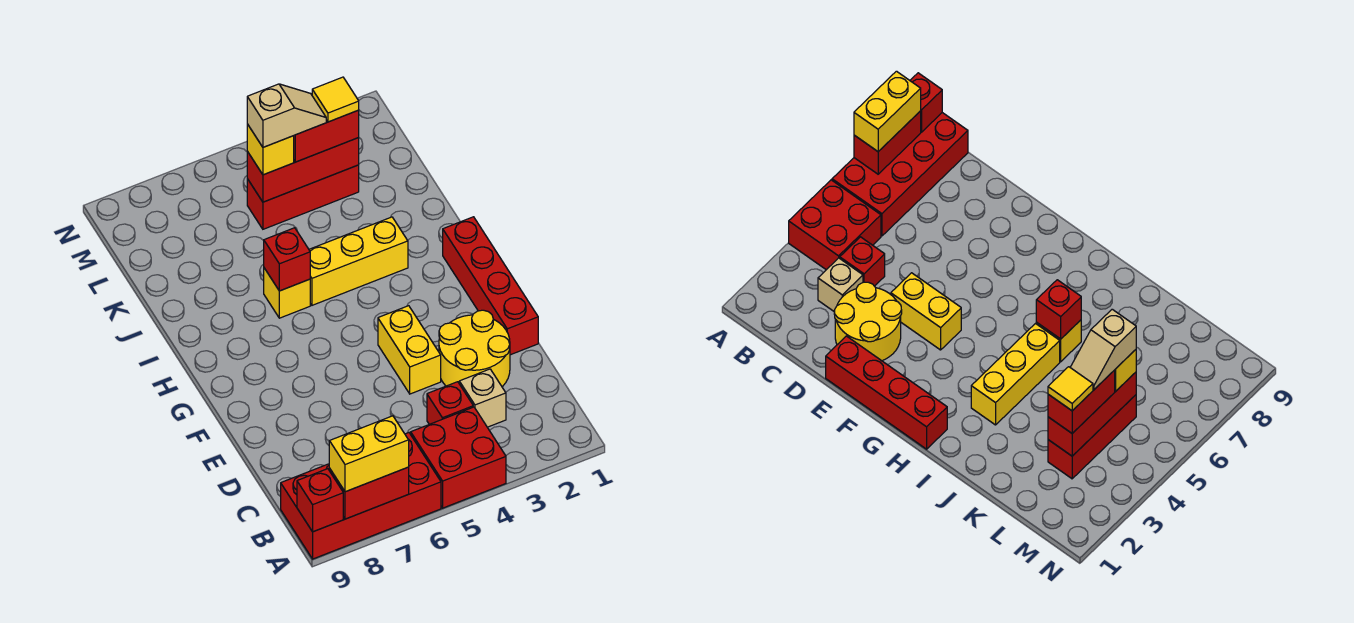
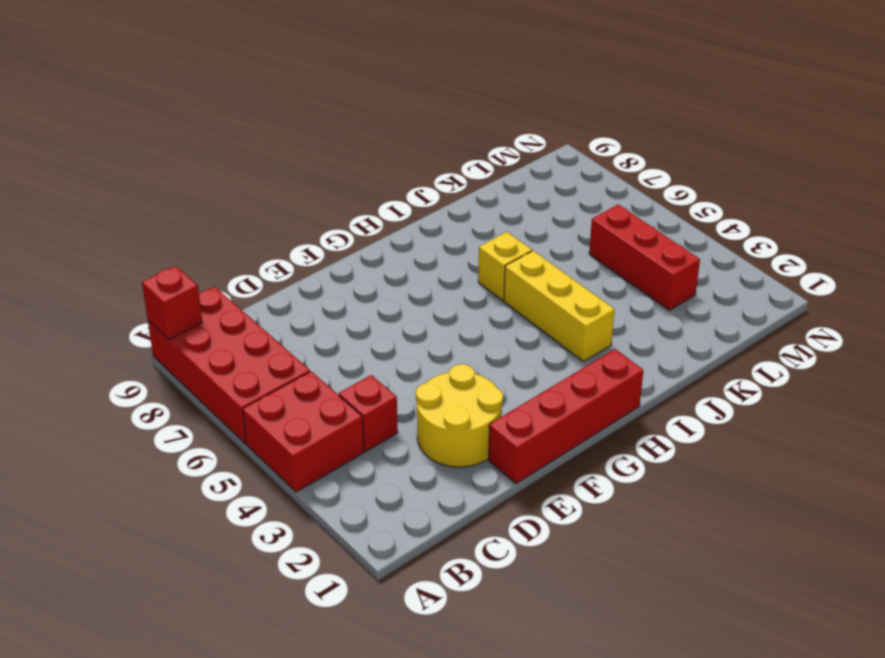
none -> tan brick C3 level 1
none -> yellow brick E4:F4 level 1
none -> red brick A7:A8 level 2

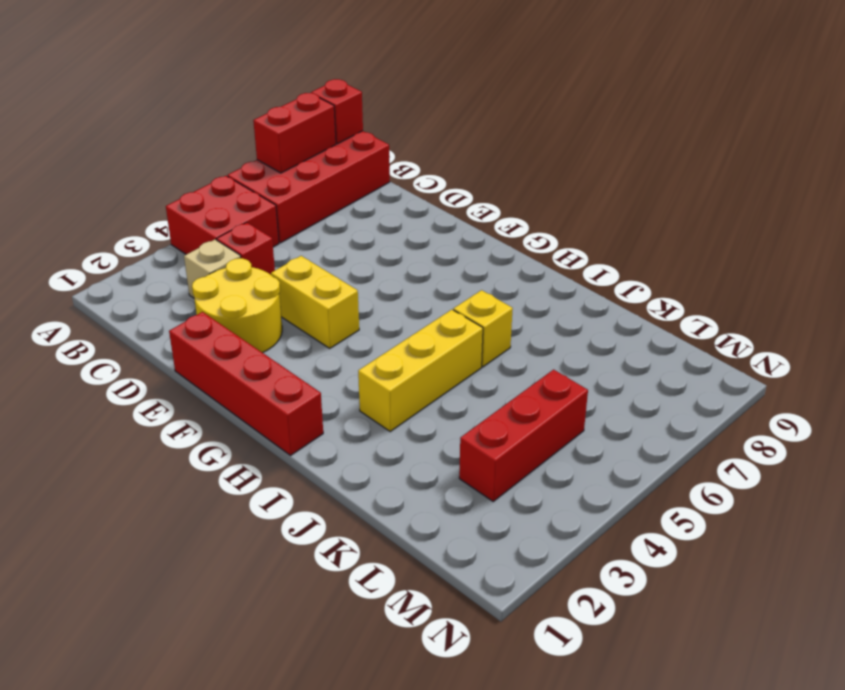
none -> red brick I6 level 2
none -> red brick L3:L5 level 2
none -> yellow brick A7:A8 level 3

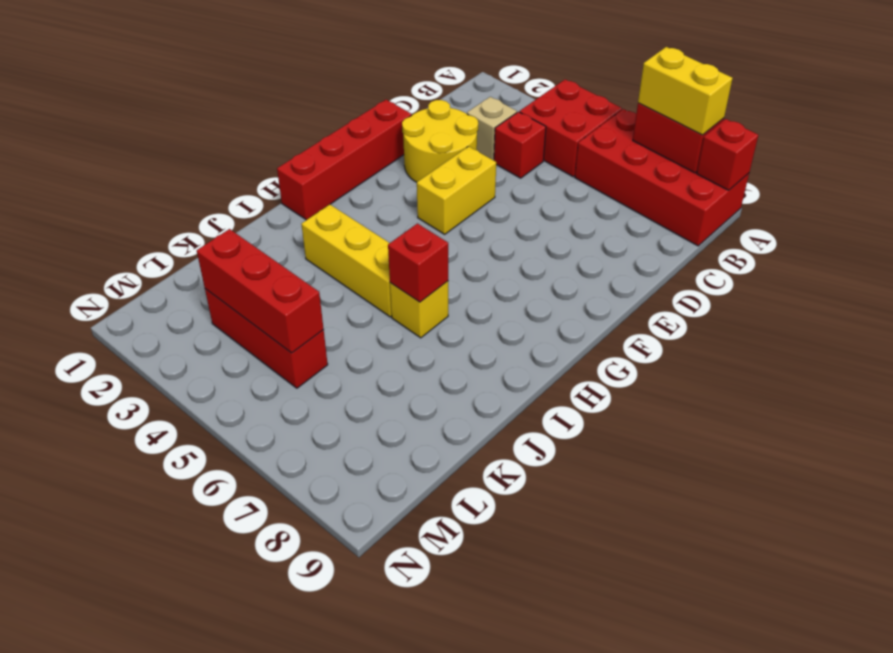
none -> red brick L3:L4 level 3
none -> yellow brick L5 level 3
none -> yellow tile L3 level 4

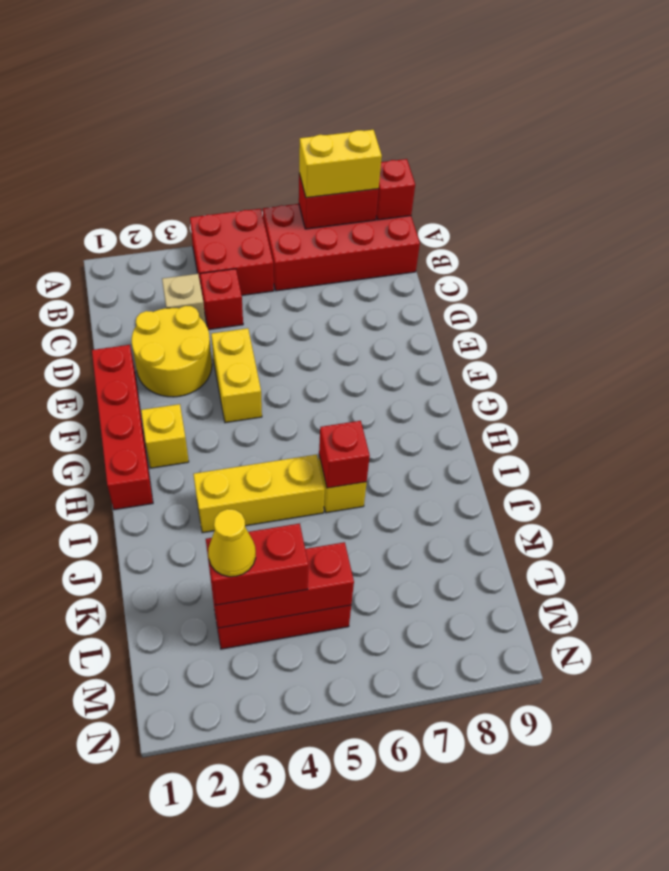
yellow brick G2 level 1 -> yellow brick L5 level 3
yellow cone L3 level 4 -> yellow tile L3 level 4
none -> tan slope L4:L5 level 4 top 5

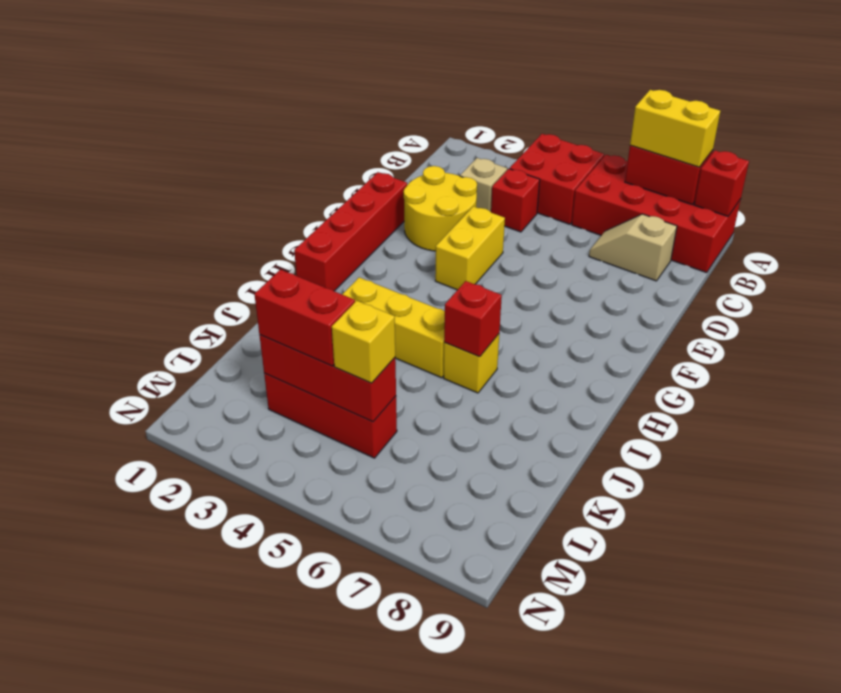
tan slope C7:C8 level 1 top 8 -> tan slope L4:L5 level 4 top 5
none -> yellow tile L3 level 4

